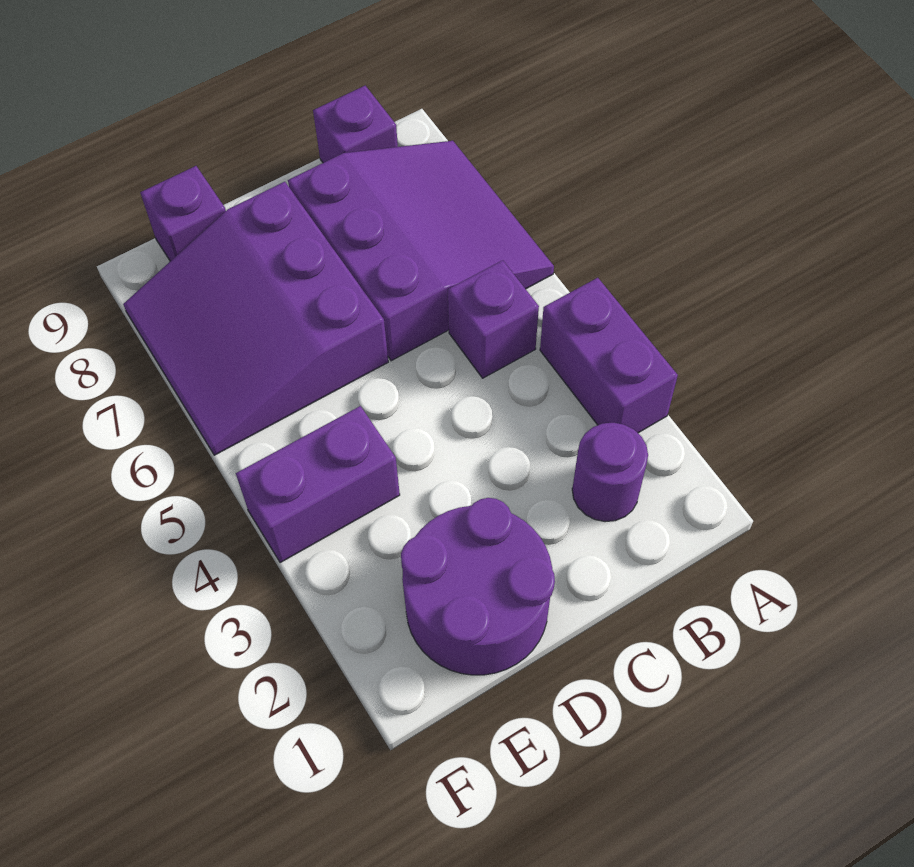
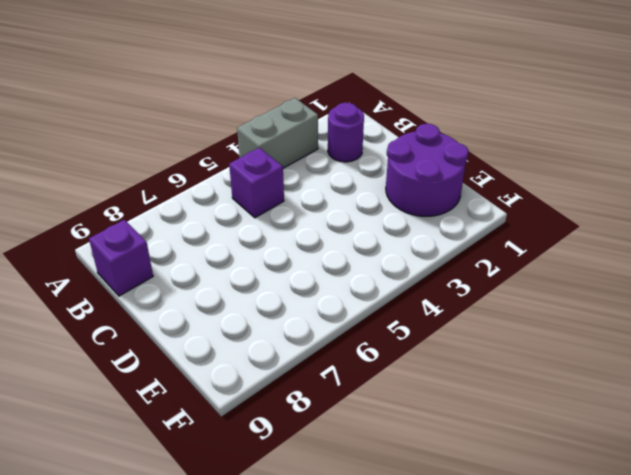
grey brick A3:A4 level 1 -> purple brick A3:A4 level 1
none -> purple slope A6:C8 level 1 top C
none -> purple slope D6:F8 level 1 top D

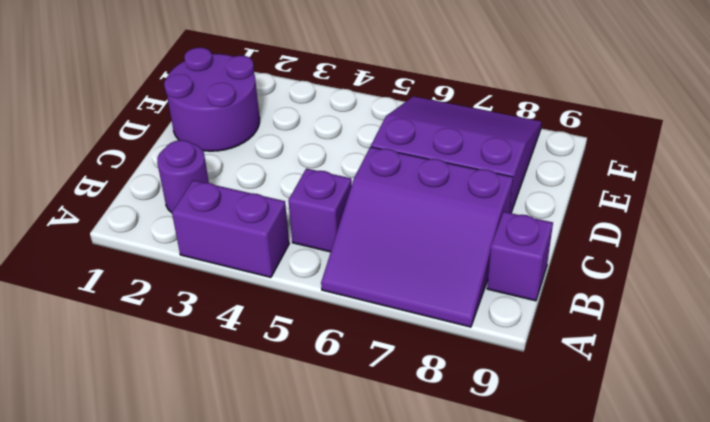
none -> purple brick E4:F4 level 1
none -> purple brick E9 level 1

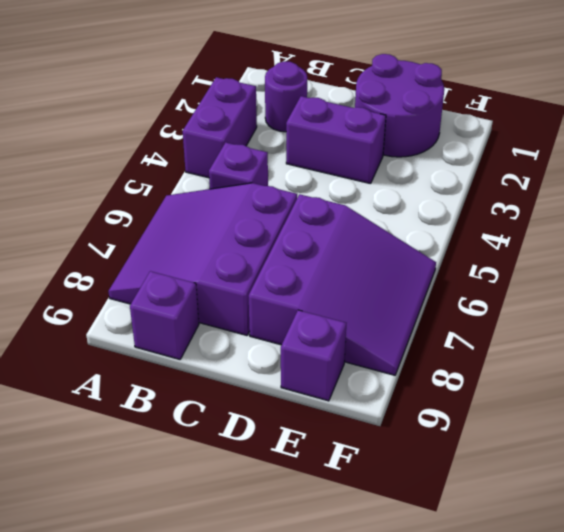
purple brick C3:D3 level 1 -> purple brick E4:F4 level 1

